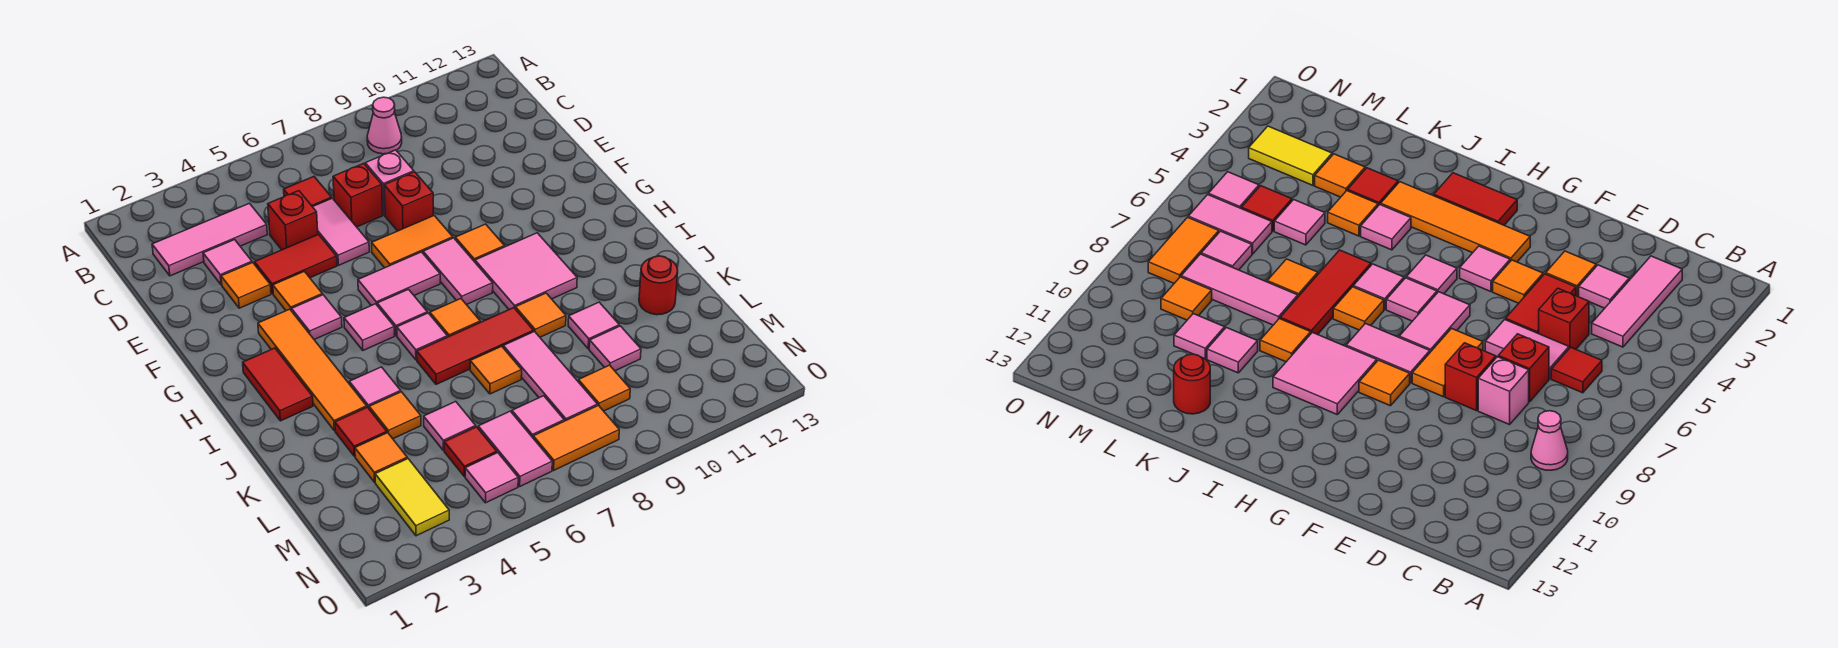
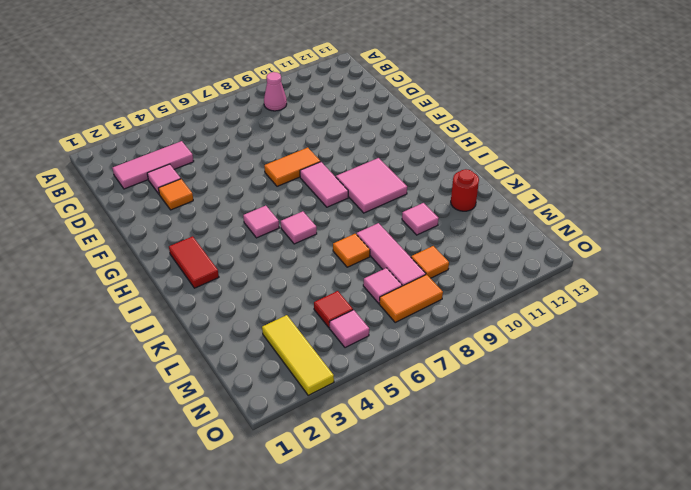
yellow tile M3:O3 level 1 -> yellow tile M3:N3 level 1
none -> red tile C6 level 1
none -> red brick D5 level 1
none -> pink tile D6:E6 level 1
none -> red brick D7 level 1

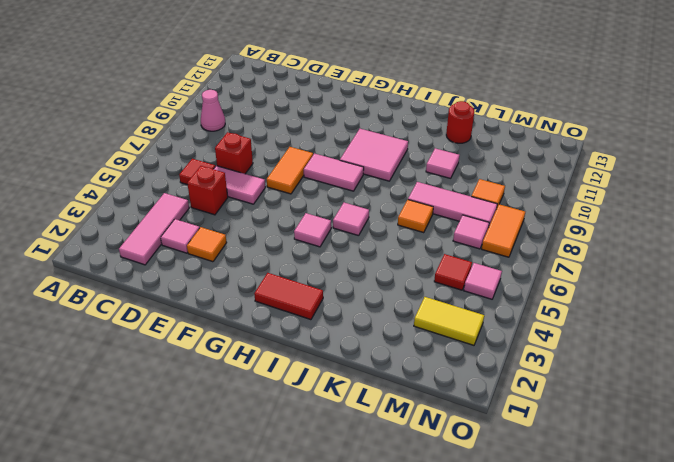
none -> pink brick D8 level 1
none -> red tile E4:E5 level 1
none -> red brick E8 level 1
none -> orange tile F4 level 1

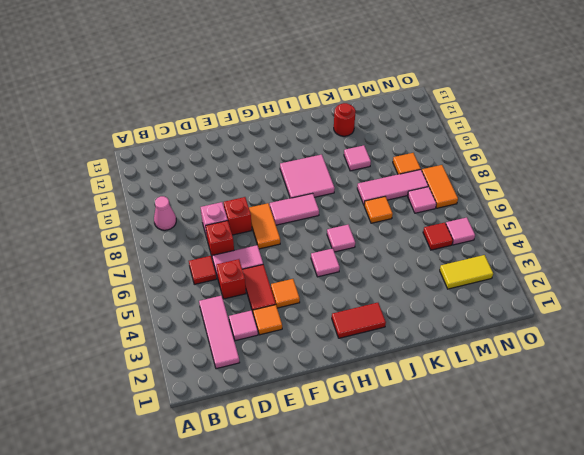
none -> orange tile G3:J3 level 1
none -> pink tile G4 level 1
none -> pink tile G6:G7 level 1
none -> orange tile G9 level 1

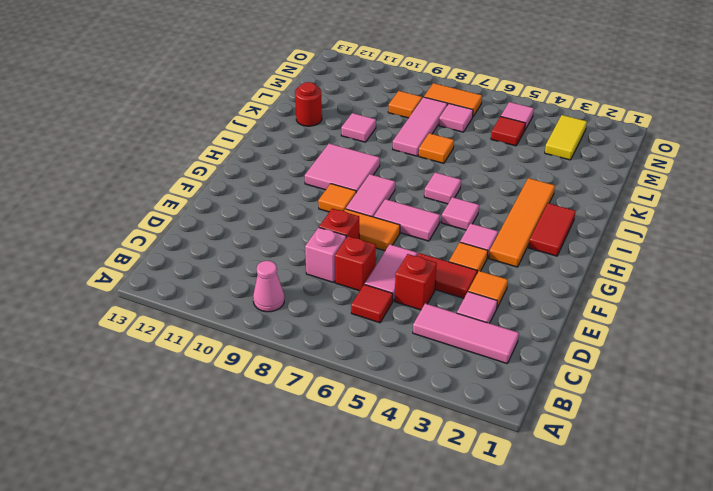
none -> pink tile H6 level 1
none -> orange tile I7 level 1
none -> pink tile J4 level 1
none -> red tile J6:J8 level 1

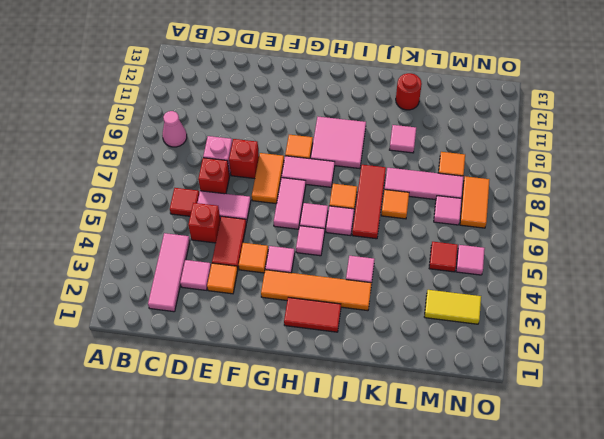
none -> orange tile J9 level 1
none -> red tile K3 level 1
none -> orange tile K4 level 1
none -> orange tile L3 level 1

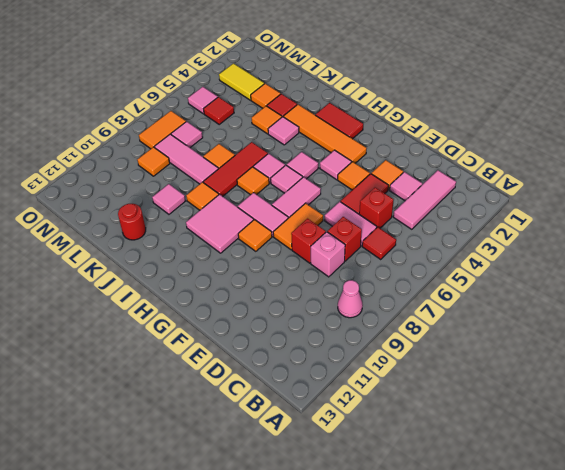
none -> pink tile L5 level 1
none -> pink tile L10 level 1
none -> pink tile M6:N6 level 1

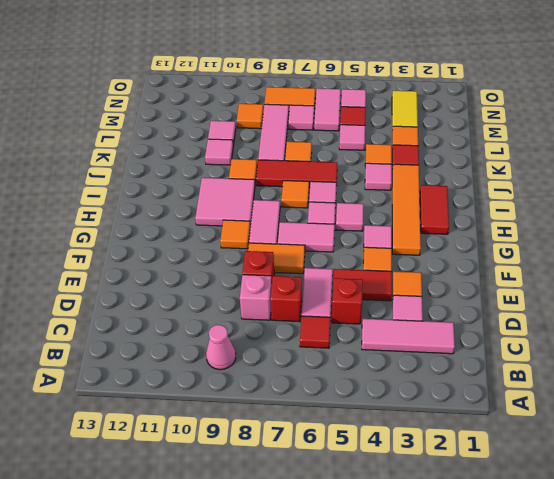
none -> red round brick K12 level 1

